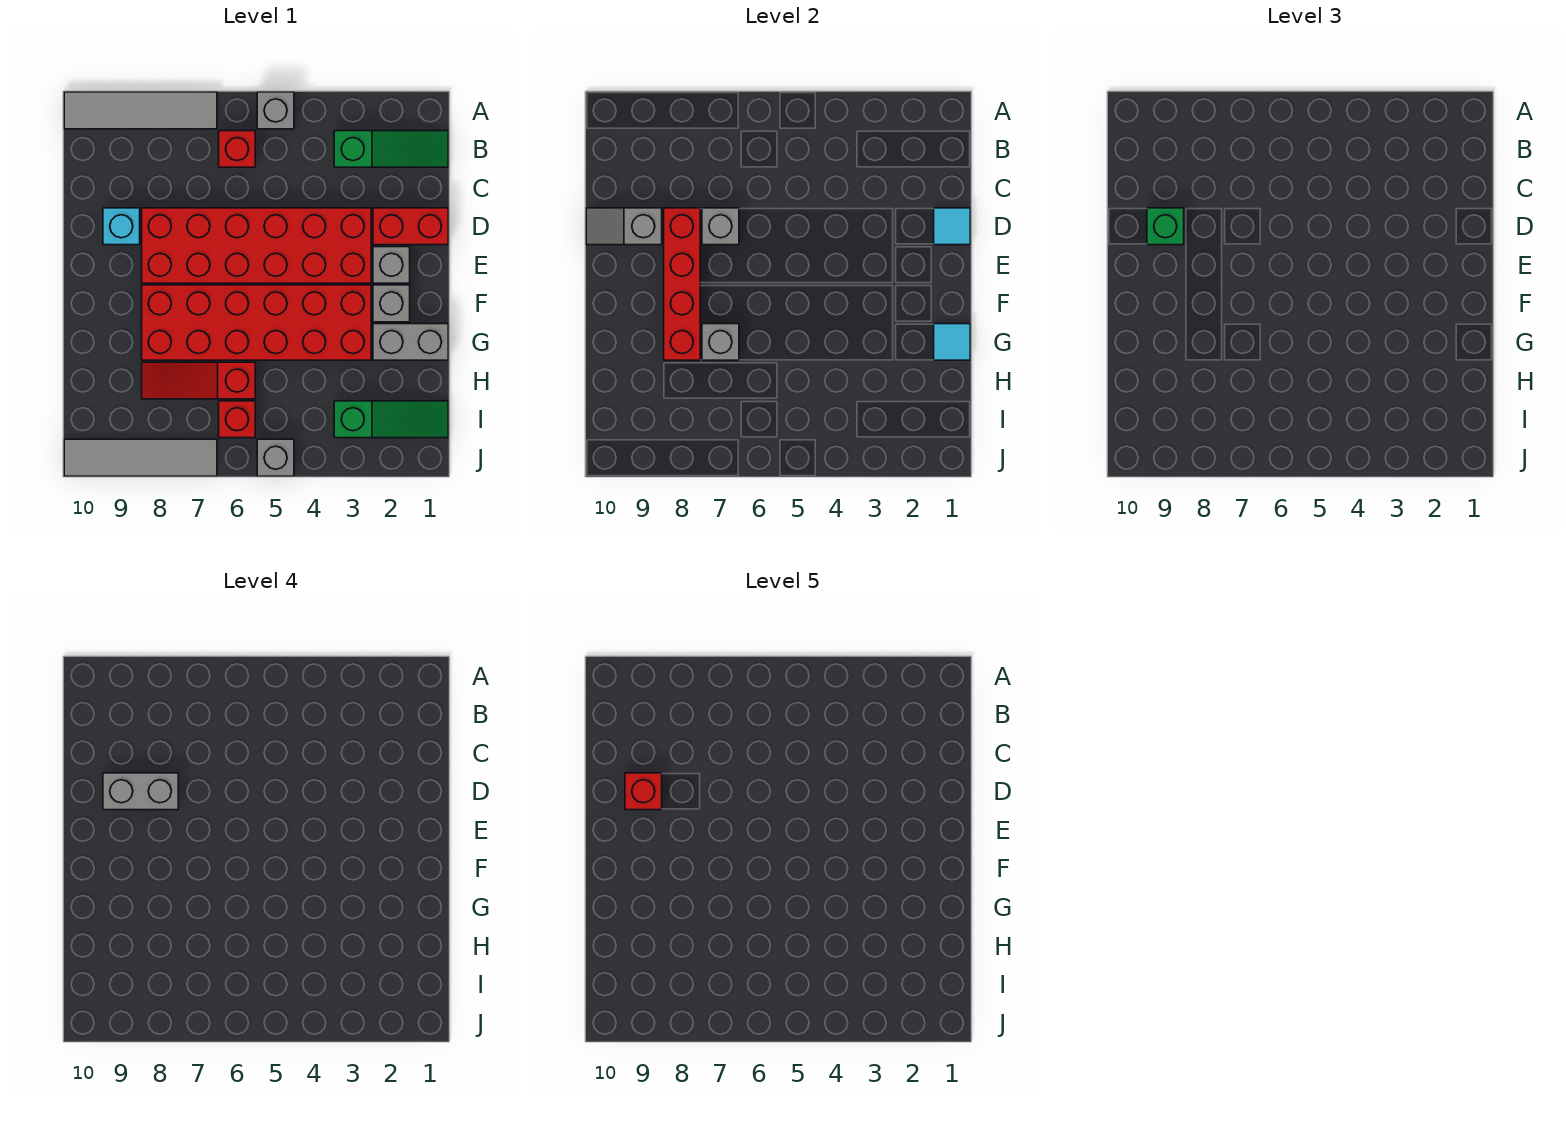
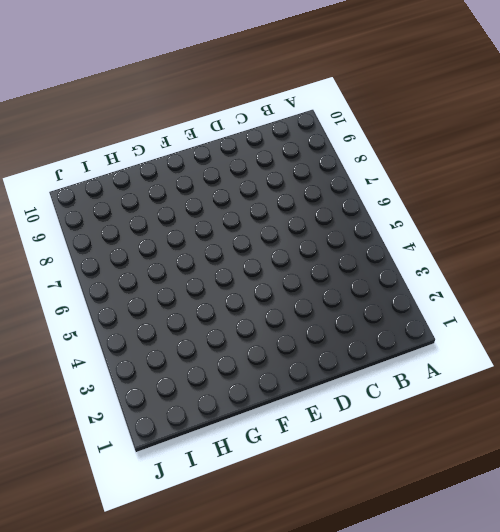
none -> grey brick A5 level 1
none -> grey tile A7:A10 level 1
none -> green slope B1:B3 level 1 top 3

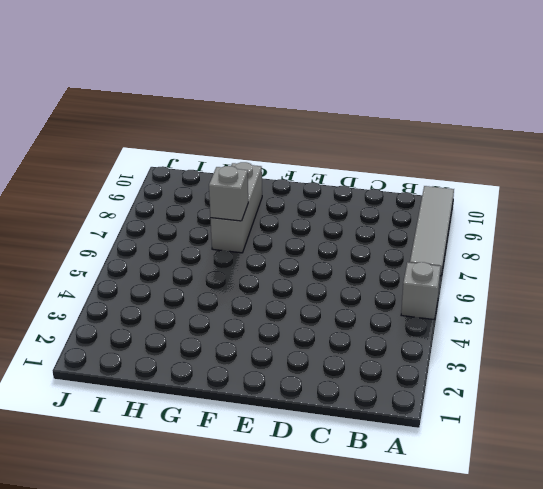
grey brick G7:G9 level 1 -> red brick F3:G8 level 1
none -> green slope B1:B3 level 1 top 3
none -> red brick B6 level 1
none -> red brick D1:D2 level 1

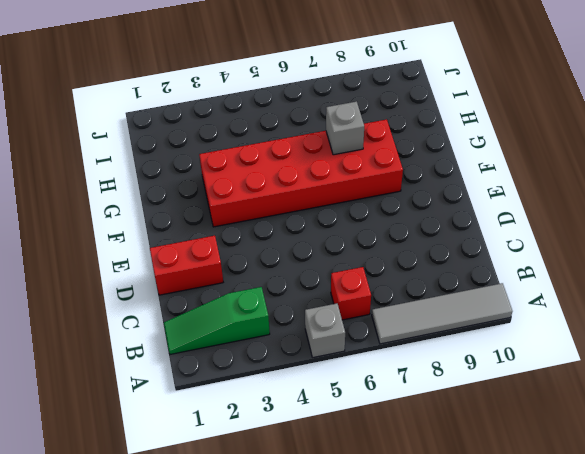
none -> red brick D3:E8 level 1
none -> cyan brick D9 level 1
none -> grey brick E2 level 1

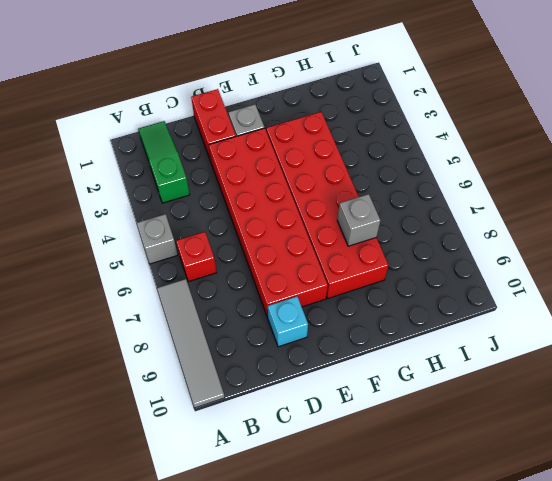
none -> grey brick F2 level 1
none -> grey brick G1:G2 level 1
none -> red slope H6:H8 level 1 top 6

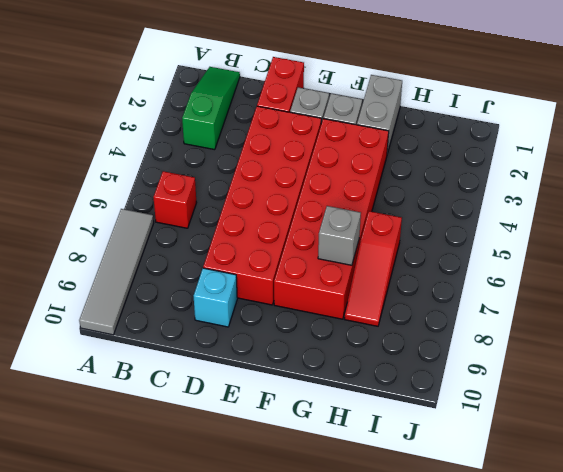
none -> grey brick A5 level 1
none -> green slope I1:I3 level 1 top 3
none -> red brick I6 level 1

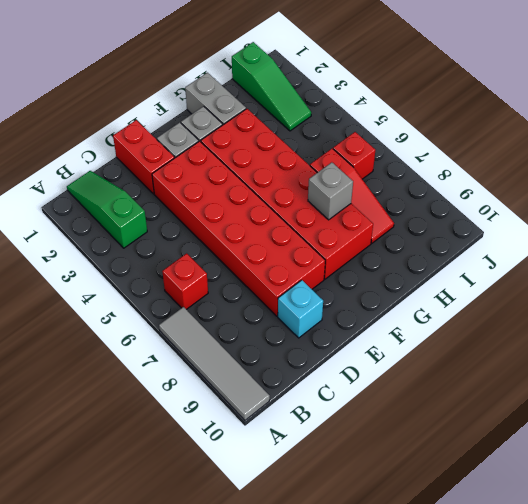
green slope I1:I3 level 1 top 1 -> green slope I1:I3 level 1 top 3
none -> grey brick A5 level 1
none -> grey brick J5 level 1
none -> grey tile J7:J10 level 1

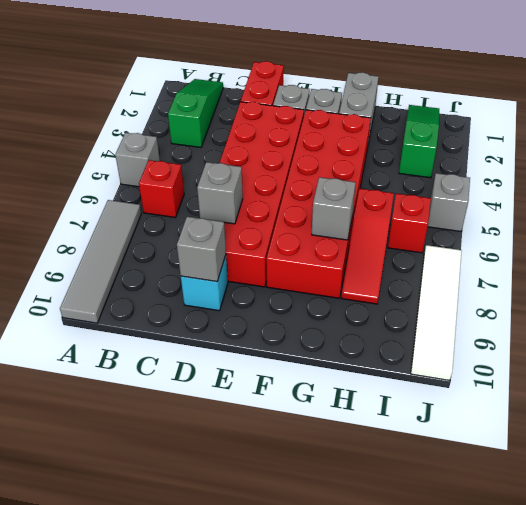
grey brick D9 level 2 -> grey slope D9:D10 level 2 top 9
white tile J7:J10 level 1 -> grey tile J7:J10 level 1
none -> cyan tile D1 level 2
none -> red brick D8:G8 level 2
none -> cyan tile G1 level 2

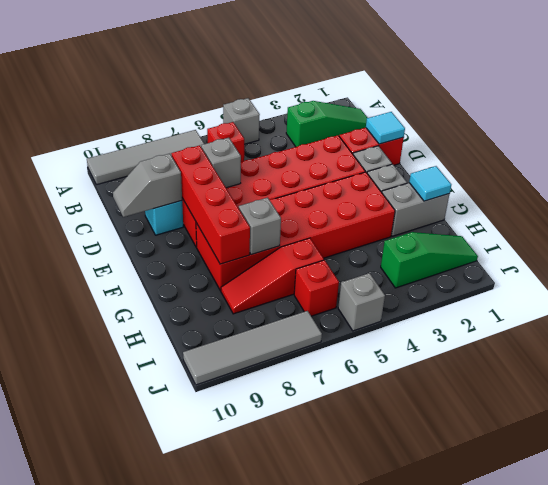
none -> green brick D9 level 3
none -> grey brick D8:D9 level 4
none -> red brick D9 level 5

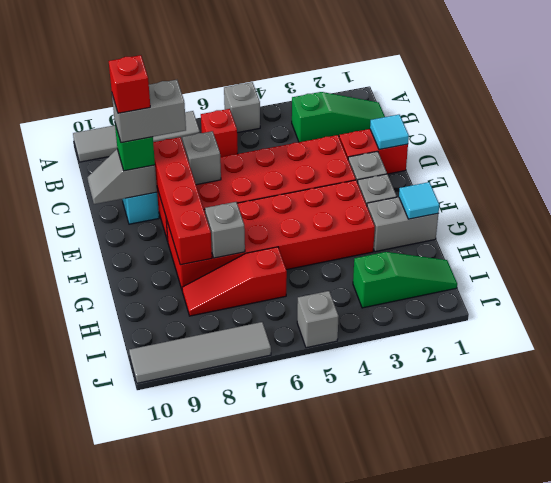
none -> red brick I6 level 1

